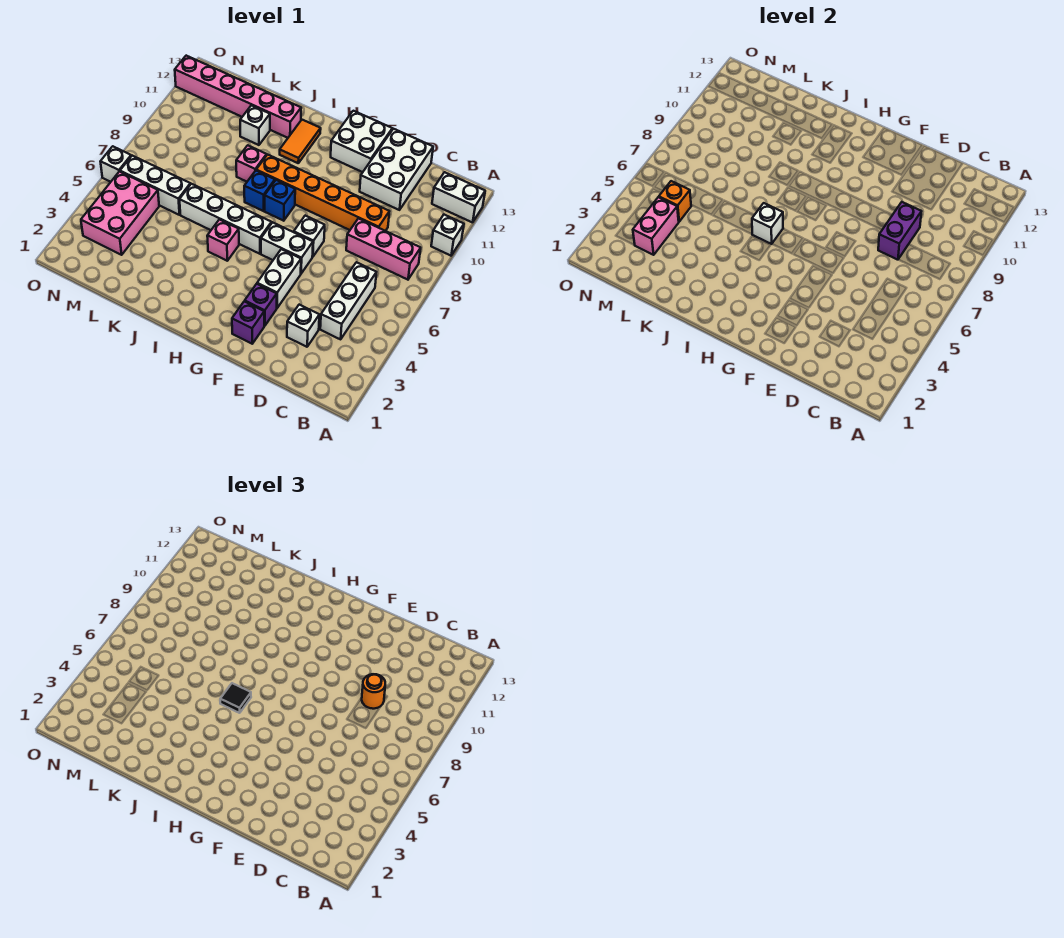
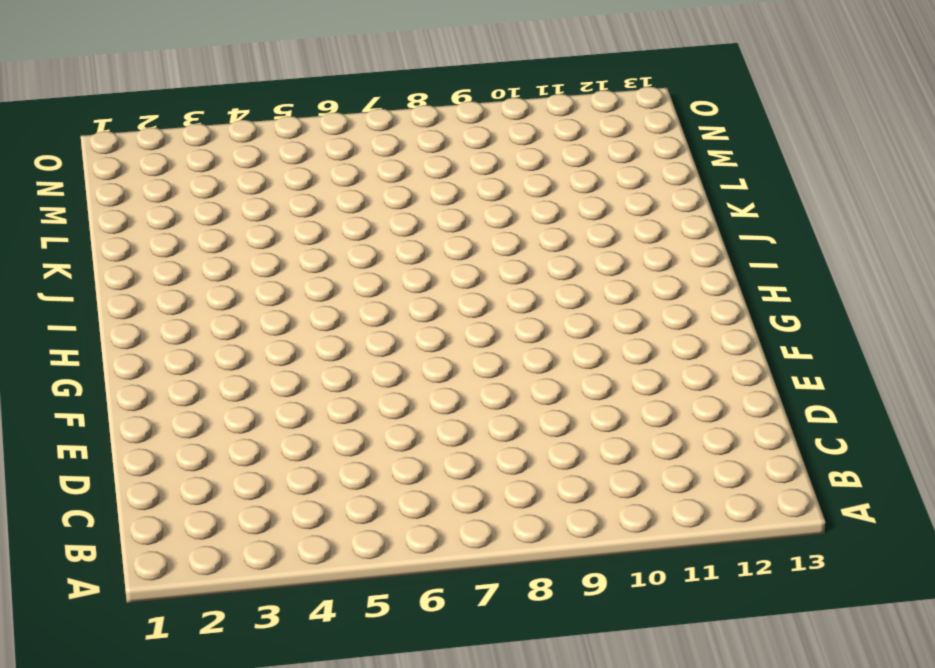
none -> white brick A10 level 1
none -> white brick A12:B12 level 1
none -> pink brick B8:D8 level 1
none -> white brick C4:C6 level 1

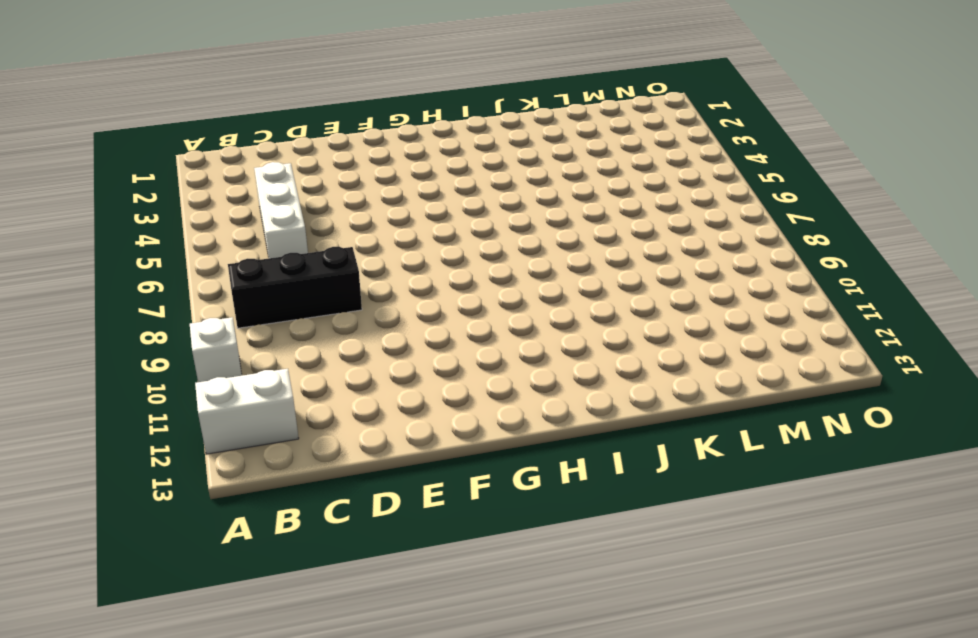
black brick B8:D8 level 1 -> pink brick B8:D8 level 1
none -> white brick D3 level 1
none -> orange brick D9:I9 level 1
none -> white brick D11:E13 level 1
none -> purple brick F2 level 1

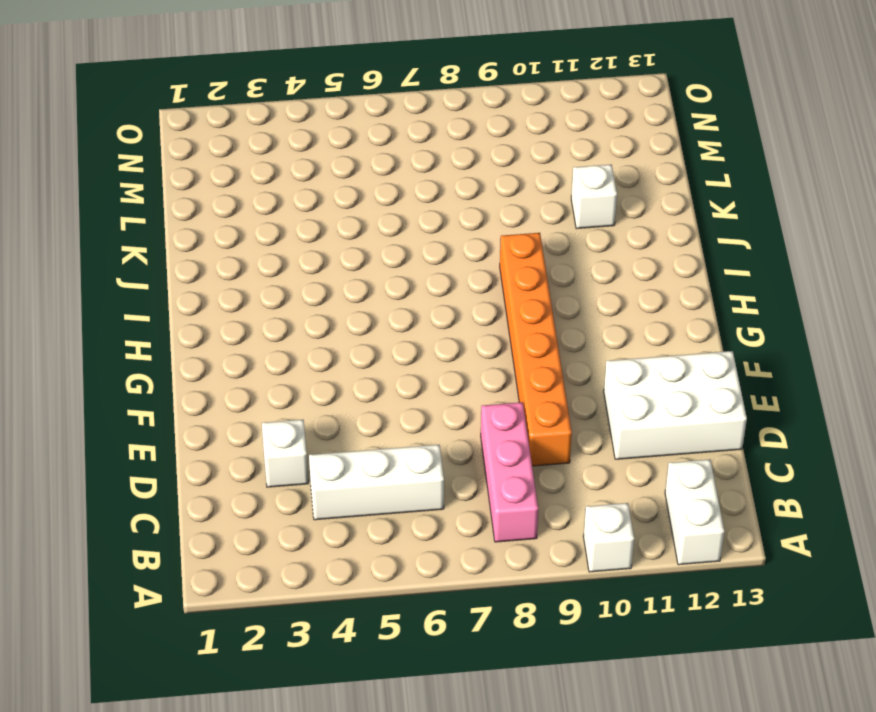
none -> purple brick F2 level 1
none -> purple brick F3 level 1
none -> white brick F4:F5 level 1
none -> white brick F6:G6 level 1

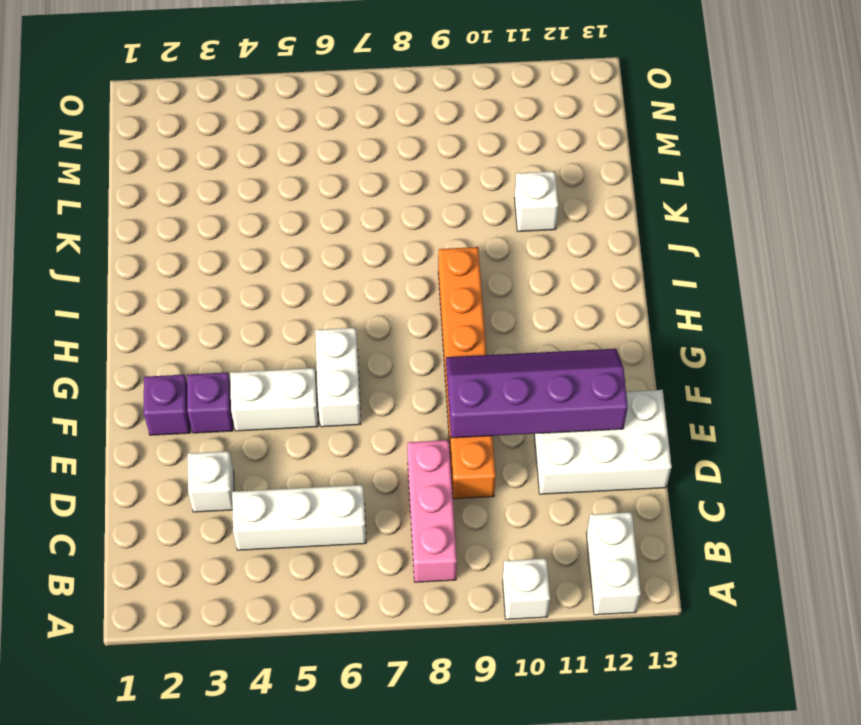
purple slope E9:F12 level 2 top E -> none
none -> white brick F7 level 1
none -> white brick F12:G13 level 1
none -> white brick H6:K6 level 1
none -> blue brick H8 level 1

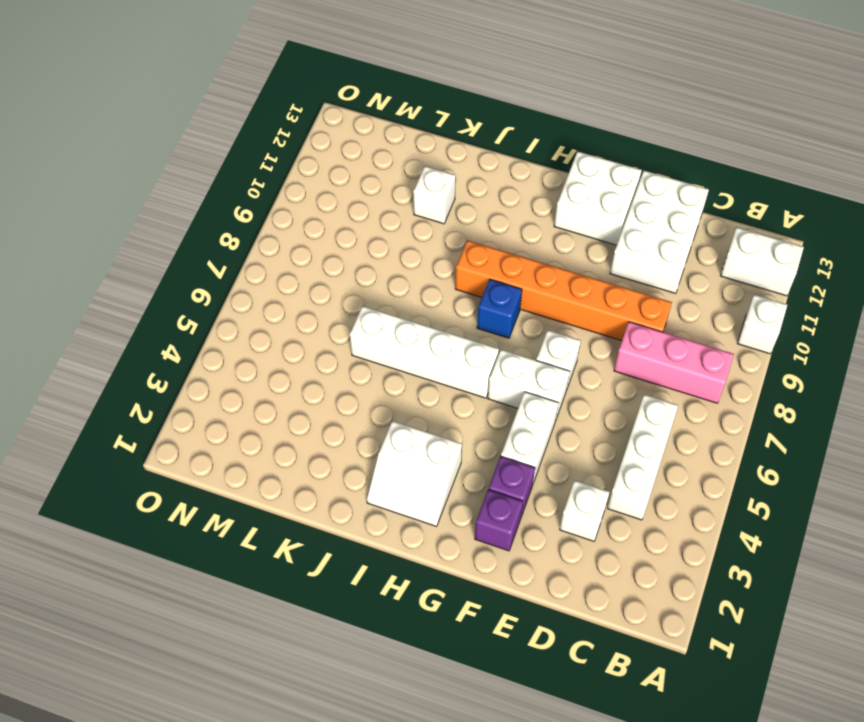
white slope H2:I3 level 1 top 3 -> none
none -> pink brick I5 level 1
none -> blue brick I8 level 1
none -> orange tile I11:I12 level 1
none -> pink brick J9 level 1

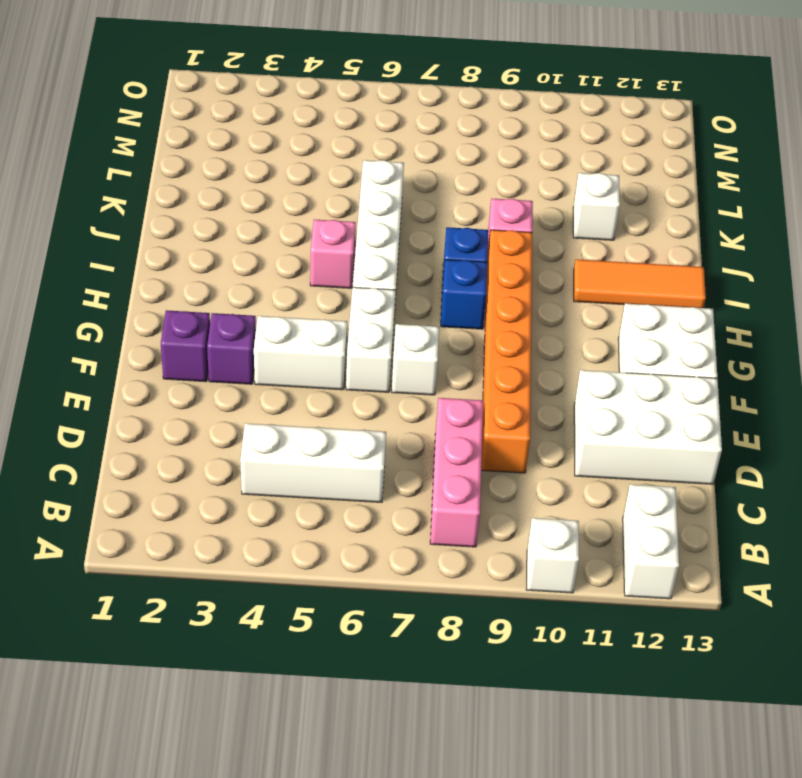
orange tile I11:I13 level 1 -> orange tile I11:I12 level 1
none -> white brick D3 level 1
none -> pink brick J12:O12 level 1
none -> white brick L6:N6 level 1
none -> pink brick M3:N5 level 1

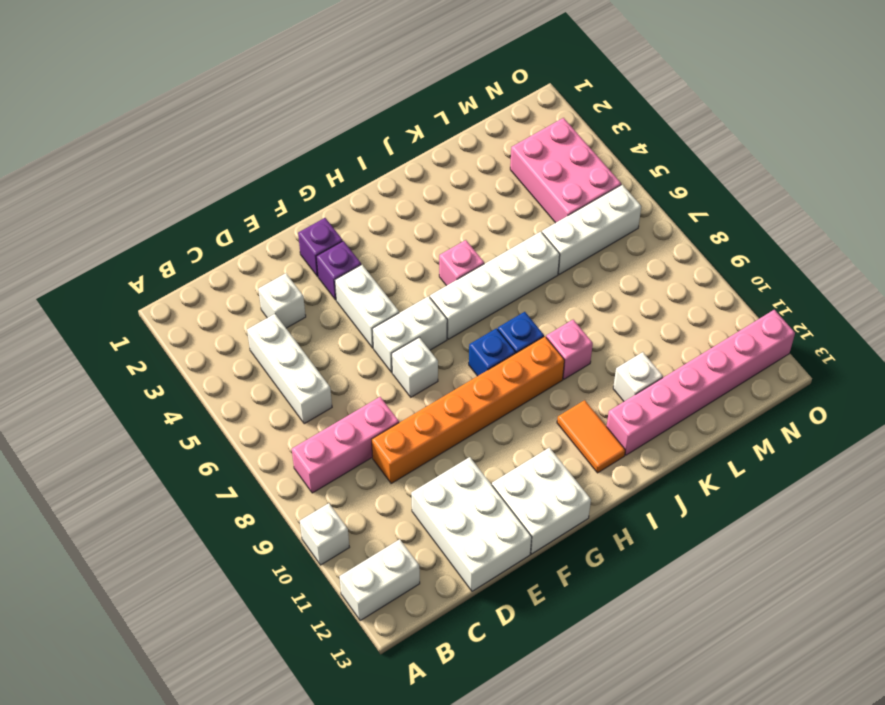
none -> white brick O6 level 1
none -> purple brick D8:D9 level 2
none -> white brick I6 level 2
none -> pink brick M3:M4 level 2

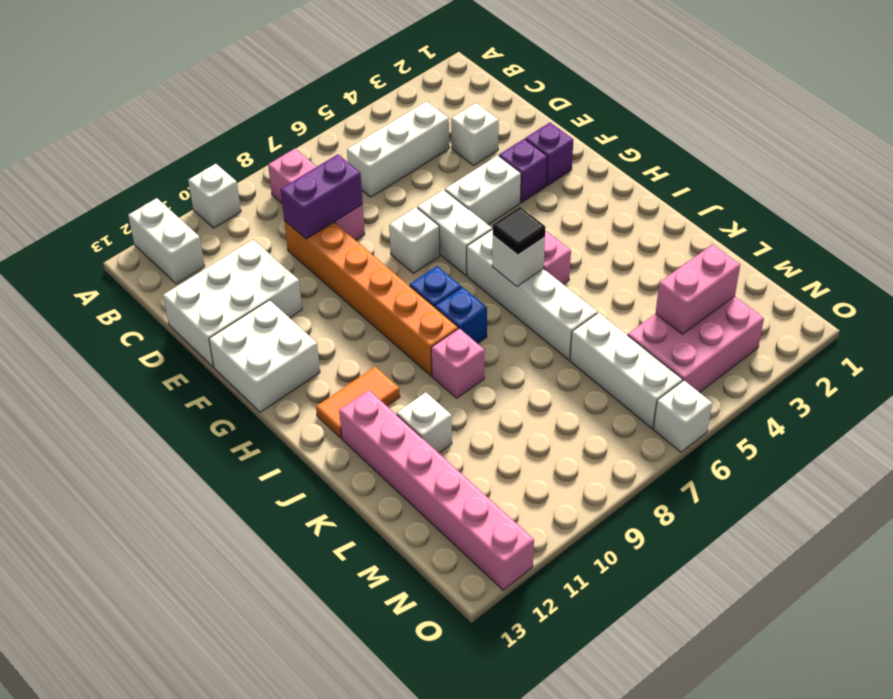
none -> orange brick M5 level 2
none -> orange round brick D9 level 3

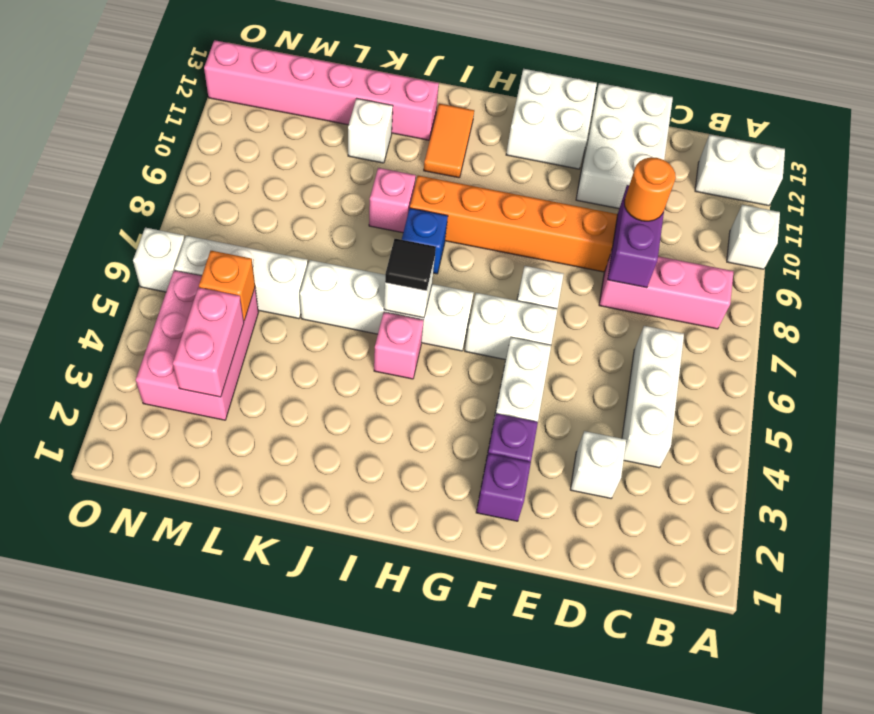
none -> blue brick H8 level 1

